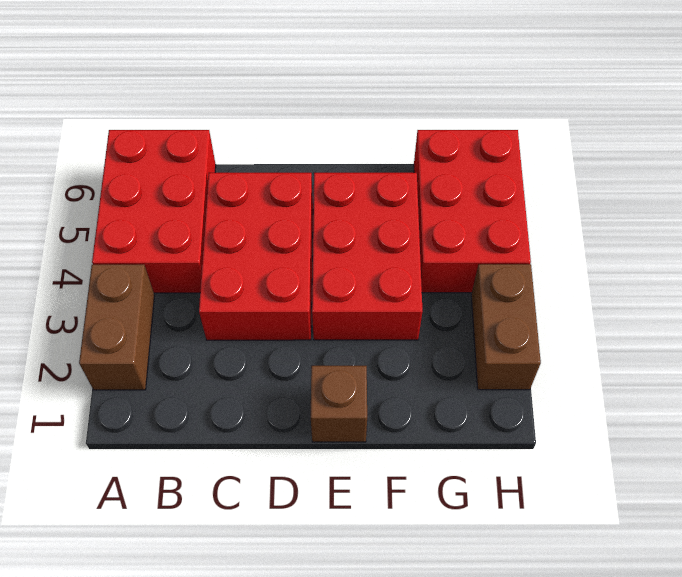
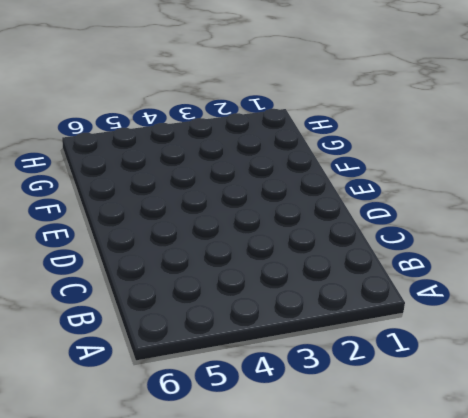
none -> brown brick A2:A3 level 1
none -> red brick A4:B6 level 1

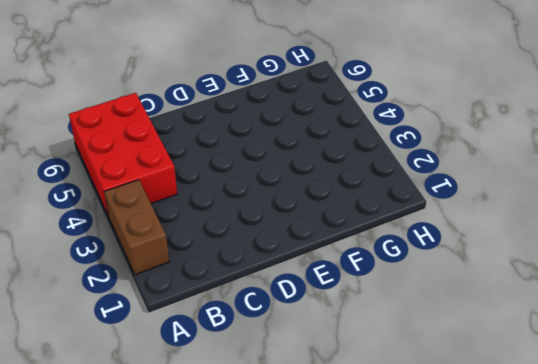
none -> red brick C3:D5 level 1
none -> brown brick E1 level 1

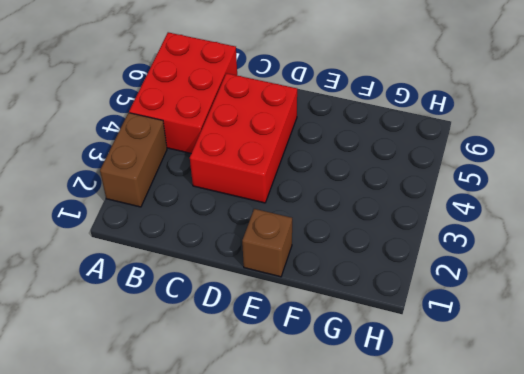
none -> red brick E3:F5 level 1
none -> red brick G4:H6 level 1

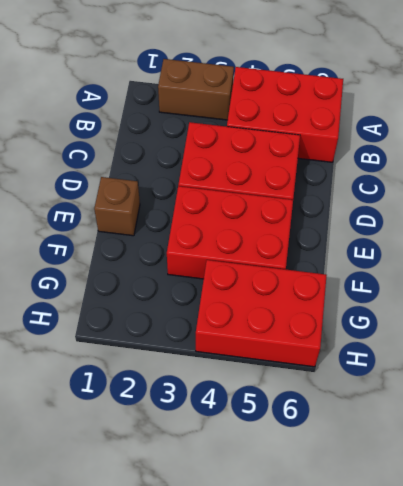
none -> brown brick H2:H3 level 1

